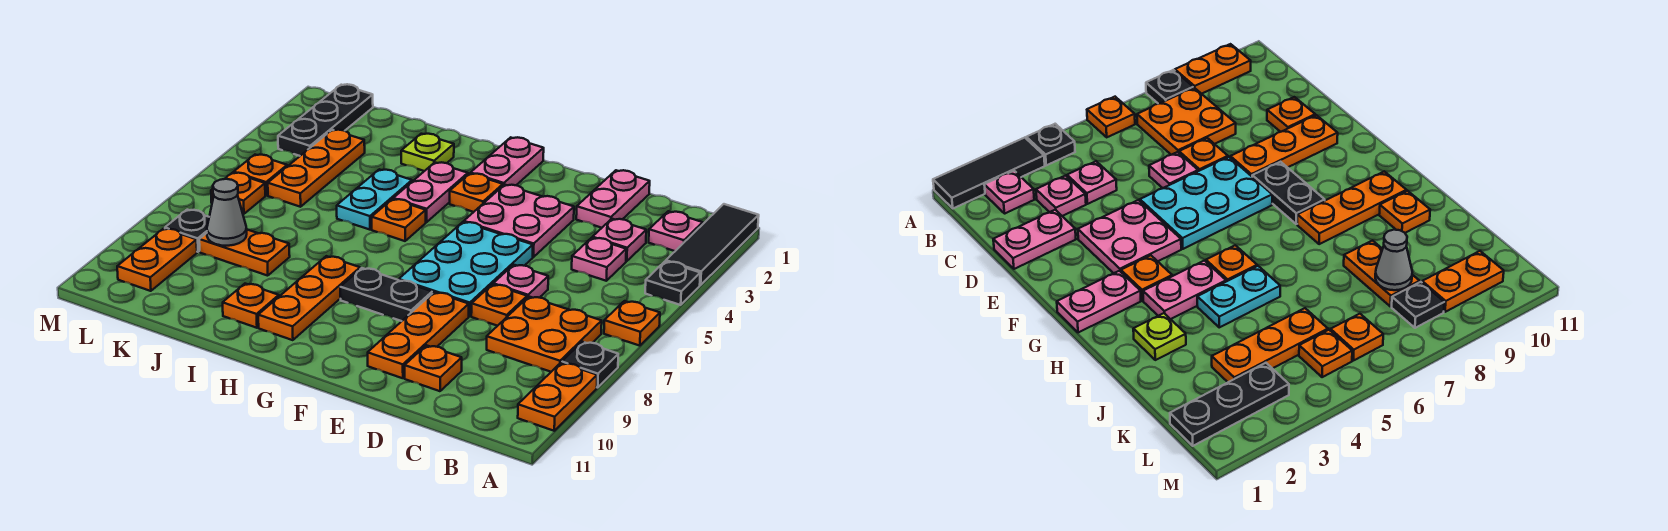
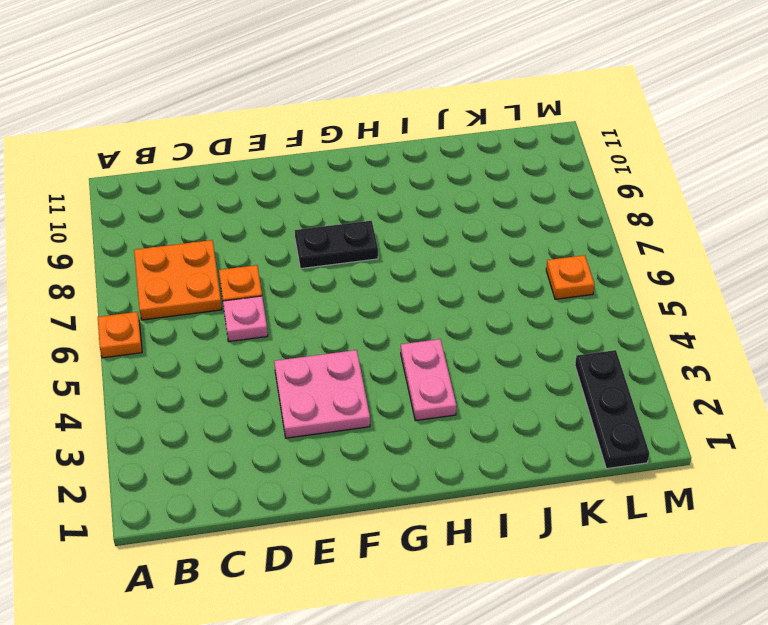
none -> black tile A1:A3 level 1
none -> black plate A4 level 1
none -> black plate A8 level 1
none -> orange plate A9:A10 level 1

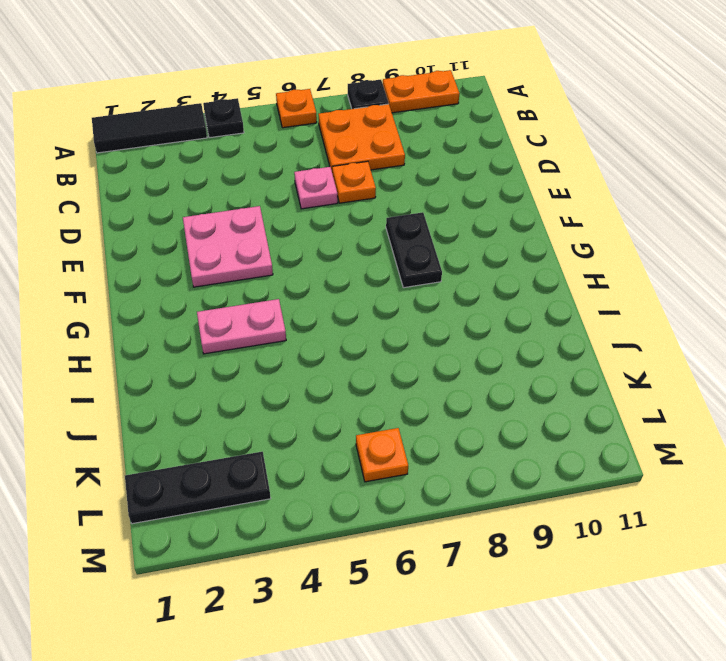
none -> pink plate B2 level 1
none -> pink plate C3 level 1
none -> pink plate C4 level 1
none -> pink plate D1:D2 level 1

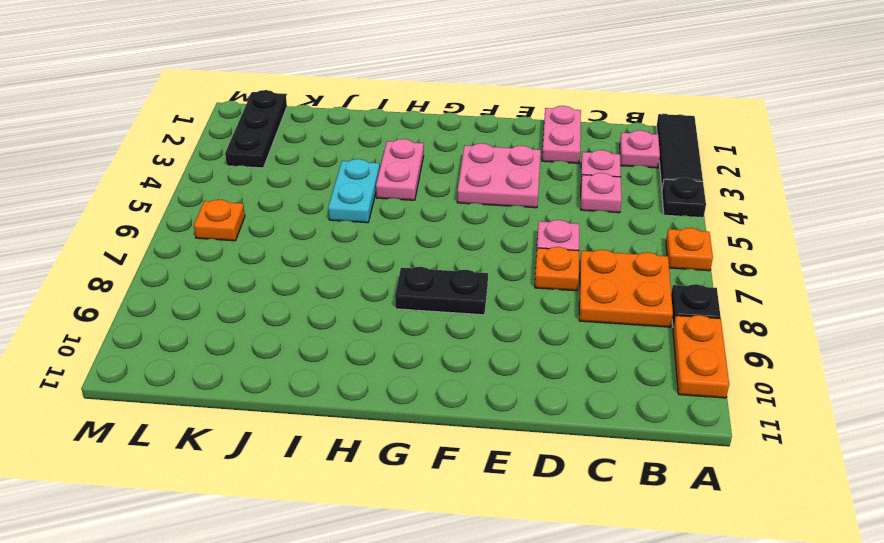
none -> orange plate D10 level 1
none -> cyan plate E5:F7 level 1
none -> orange plate E8:E10 level 1
none -> pink plate G1:G2 level 1

